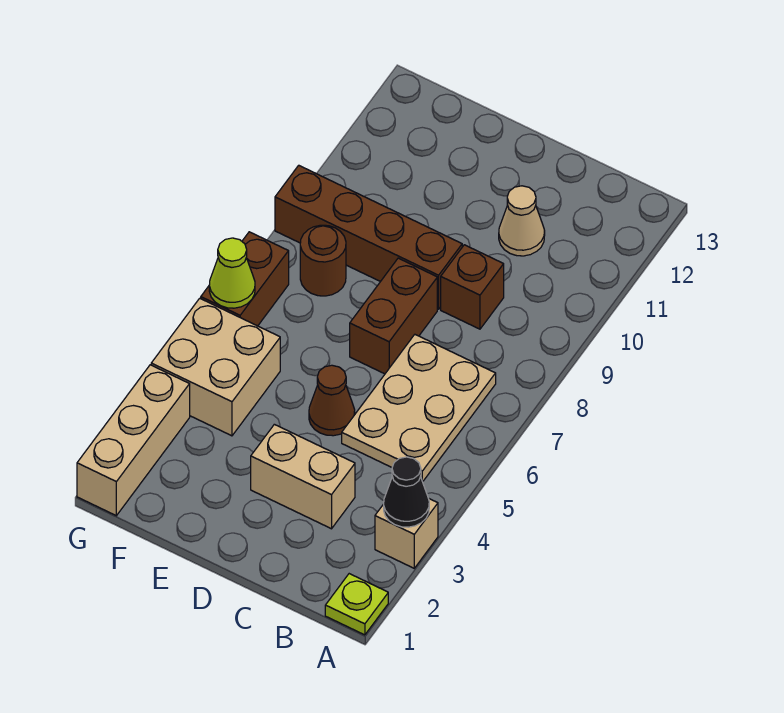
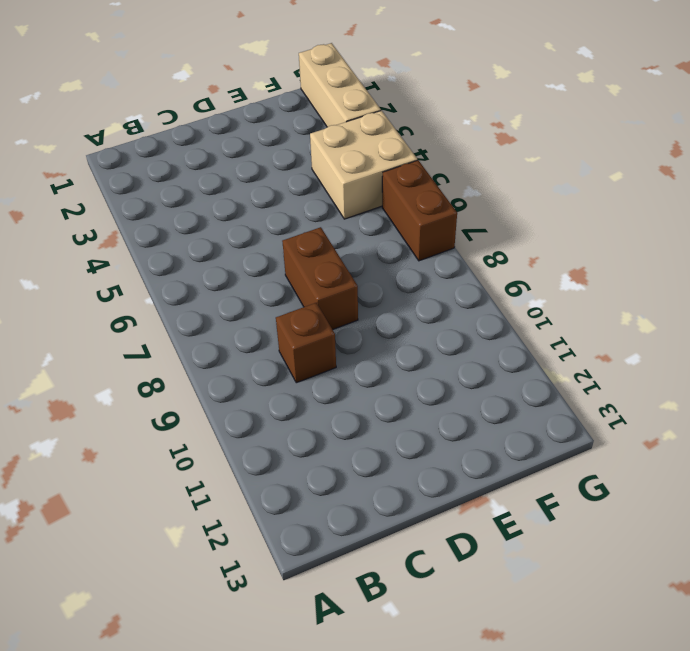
none -> lime plate A1 level 1
none -> tan brick A3 level 1
none -> tan plate B5:C7 level 1

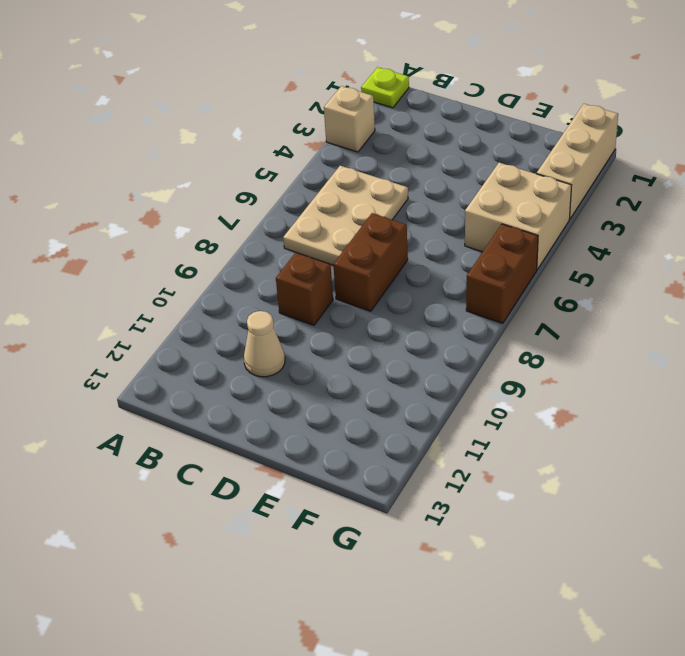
none -> tan brick C3:D3 level 1
none -> brown cone D5 level 1
none -> brown brick D9:G9 level 1

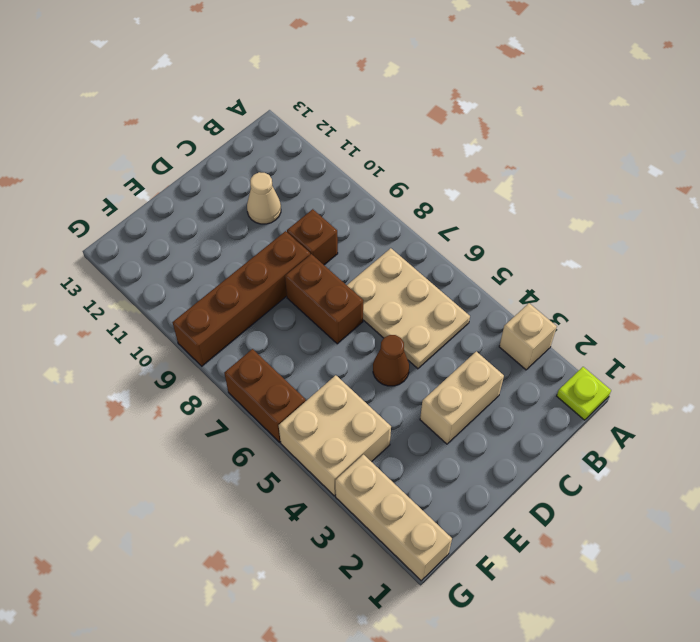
none -> brown round brick F8 level 1
none -> black cone A3 level 2
none -> lime cone G6 level 2

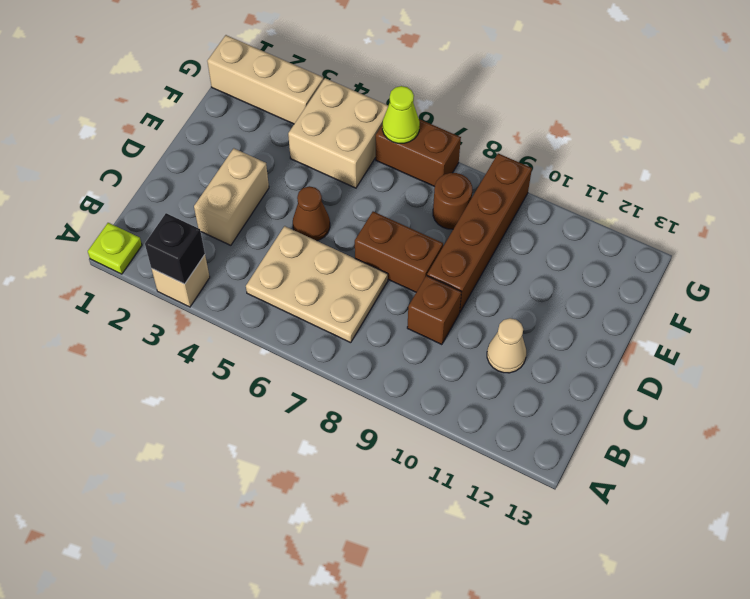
black brick A3 level 2 -> black cone A3 level 2

